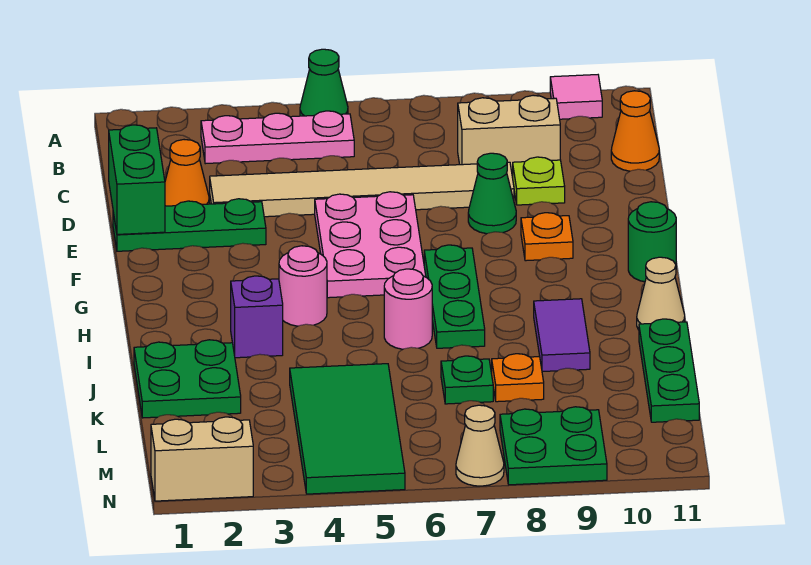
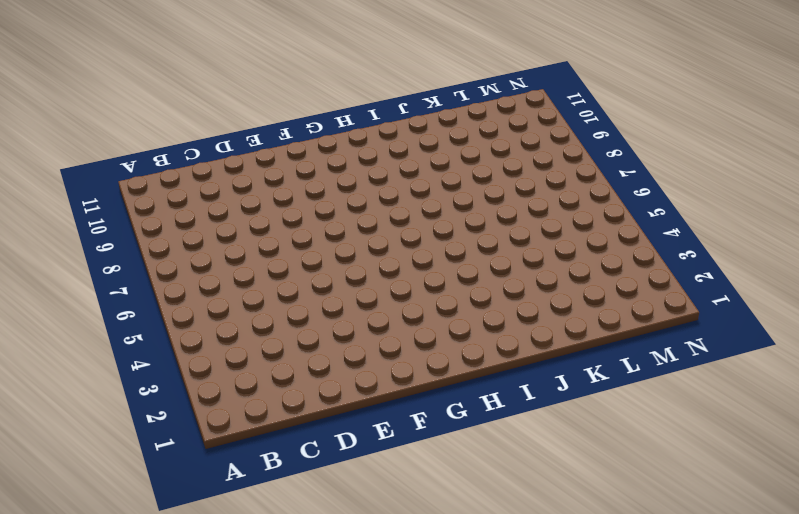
none -> green cone A5 level 1
none -> pink tile A10 level 1
none -> pink plate B3:B5 level 1

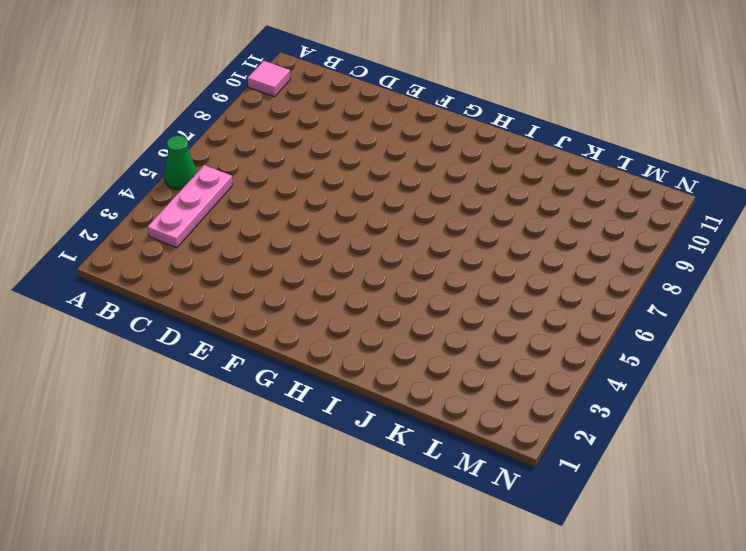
none -> tan brick C8:C9 level 1
none -> orange cone C11 level 1
none -> orange cone D2 level 1

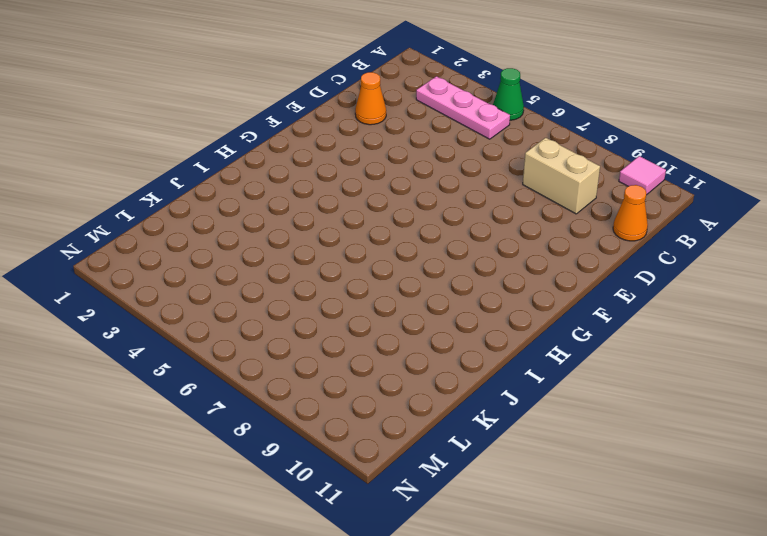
none -> tan tile D3:D8 level 1
none -> lime plate D9 level 1
none -> green plate E1:E3 level 1

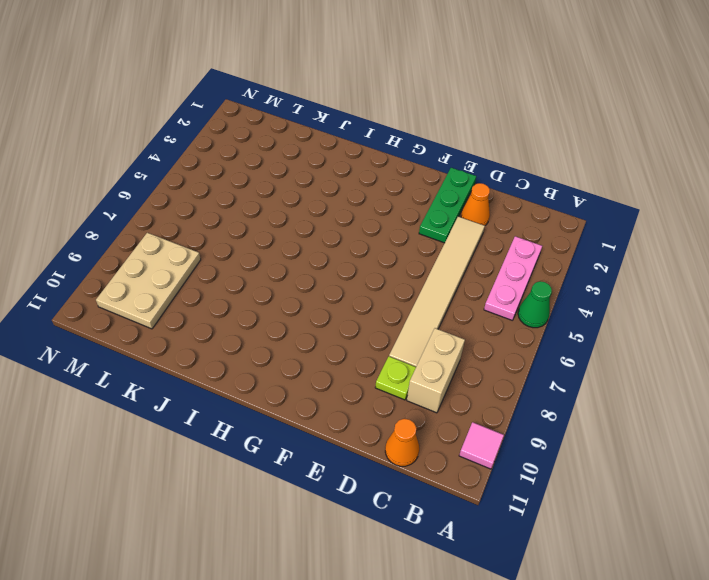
tan plate L8:M10 level 1 -> green plate M8:N9 level 1
none -> pink plate E5:G6 level 1
none -> green cone E8 level 1
none -> orange plate F9 level 1

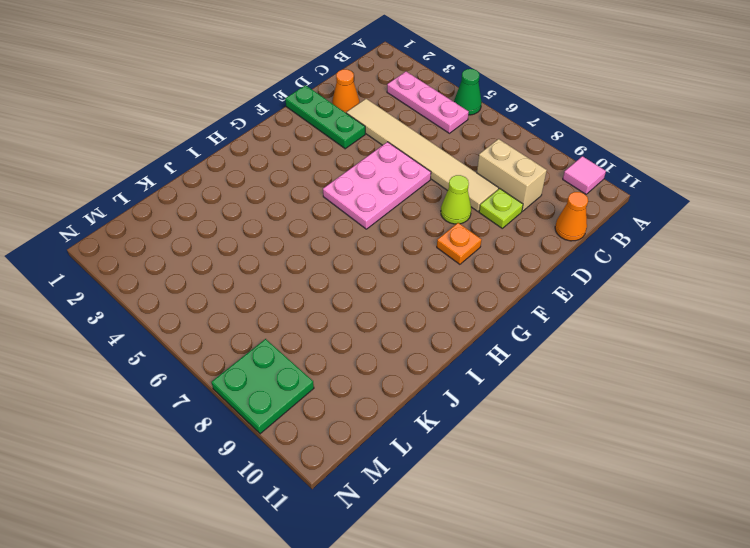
lime cone E8 level 1 -> green cone E8 level 1
none -> green plate G7:I7 level 1
none -> green round brick G11 level 1
none -> pink round brick H4 level 1

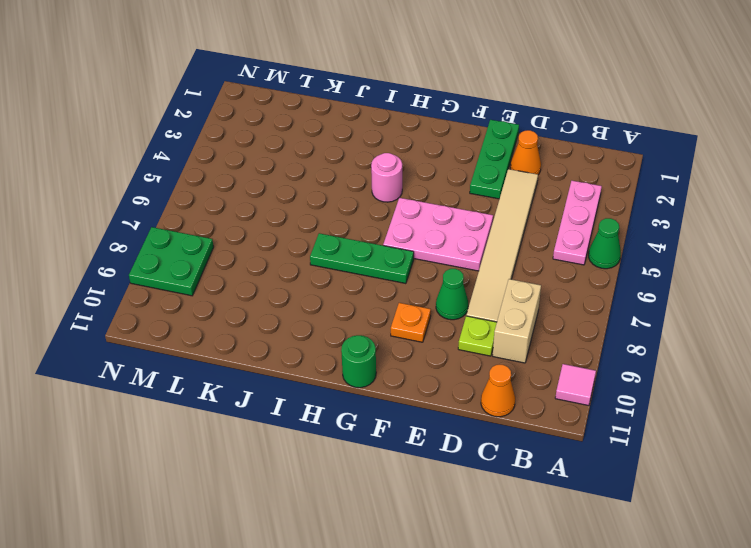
none -> purple brick I3 level 1
none -> pink round brick I6 level 1
none -> purple tile I9:J9 level 1

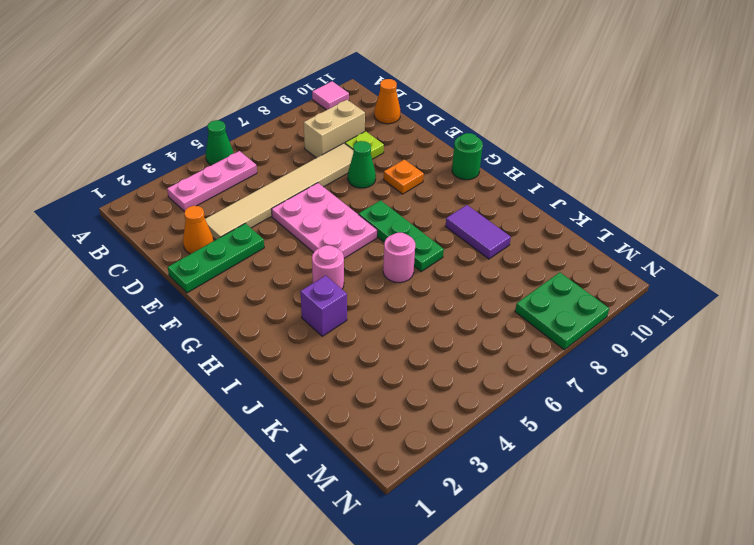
none -> tan cone I11 level 1
none -> green plate J1:K2 level 1
none -> green plate J11:L11 level 1

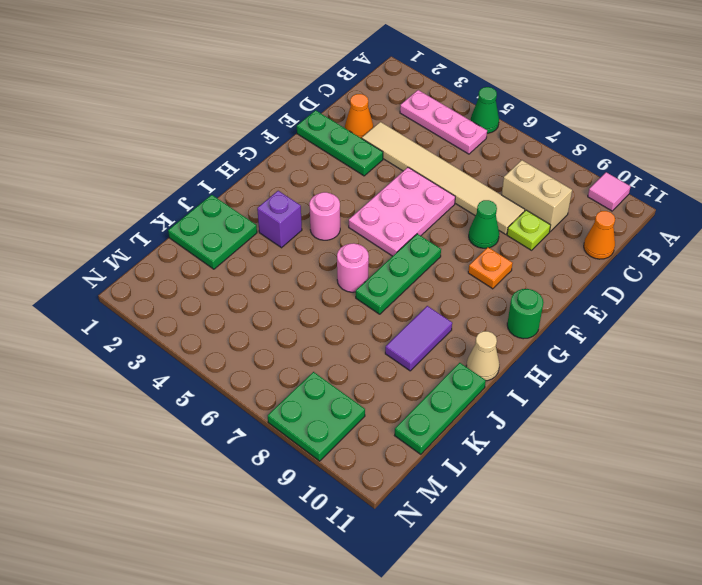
none -> green tile K4:N5 level 1
none -> green plate K7 level 1
none -> orange plate K8 level 1

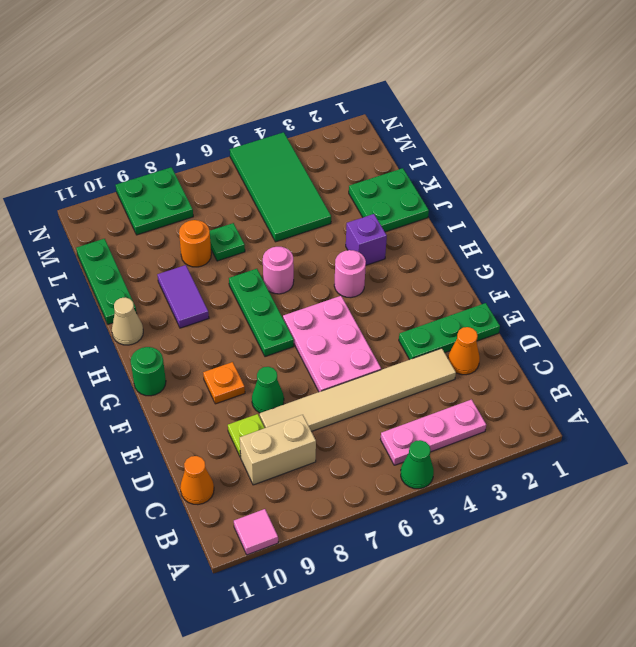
orange round brick K8 level 1 -> orange plate K8 level 1
none -> tan brick N1:N2 level 1
none -> tan cone N7 level 1
none -> green brick D1:E1 level 2

